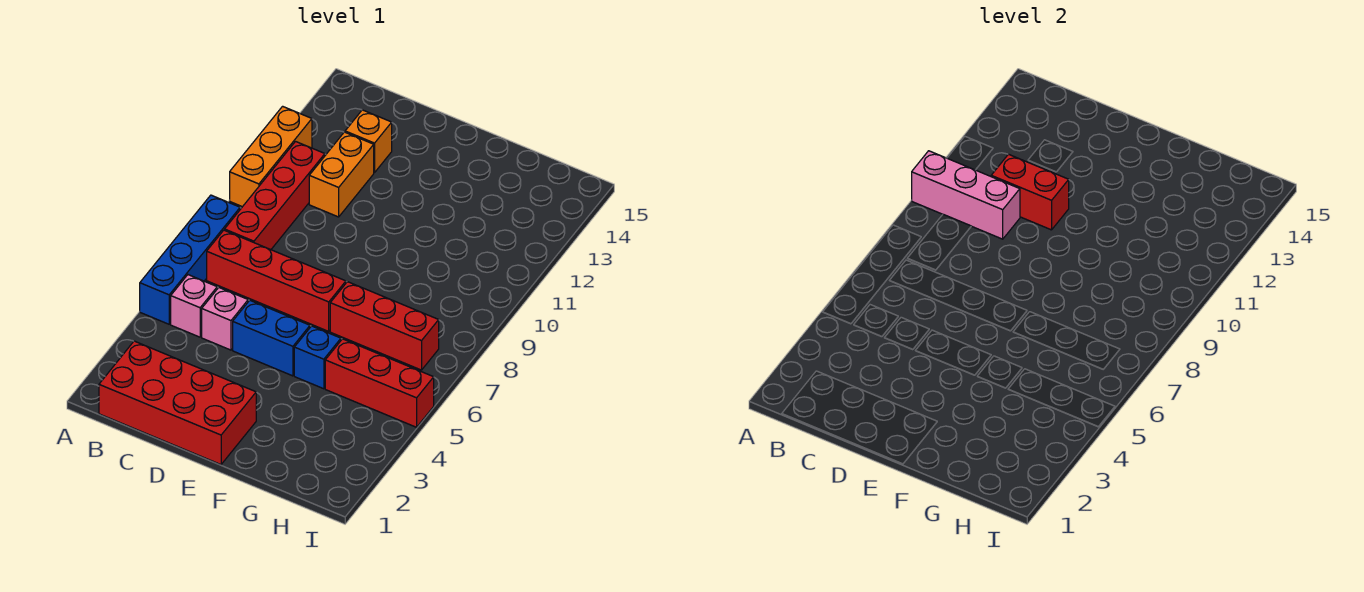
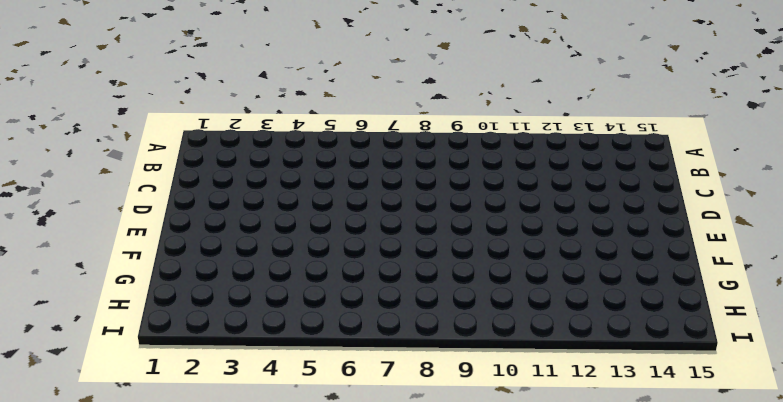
none -> blue brick A5:A8 level 1
none -> orange brick A10:A12 level 1
none -> red brick B1:E2 level 1

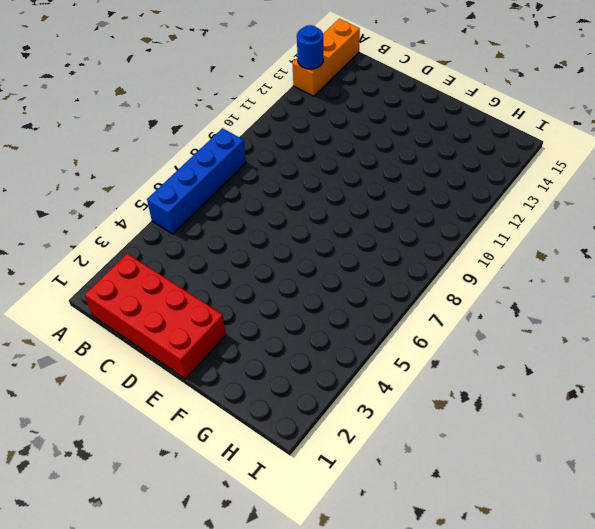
orange brick A13:A15 level 1 -> orange brick A10:A12 level 1
blue round brick A13 level 2 -> none
none -> pink brick B5 level 1
none -> red brick B7:E7 level 1
none -> red brick B8:B11 level 1

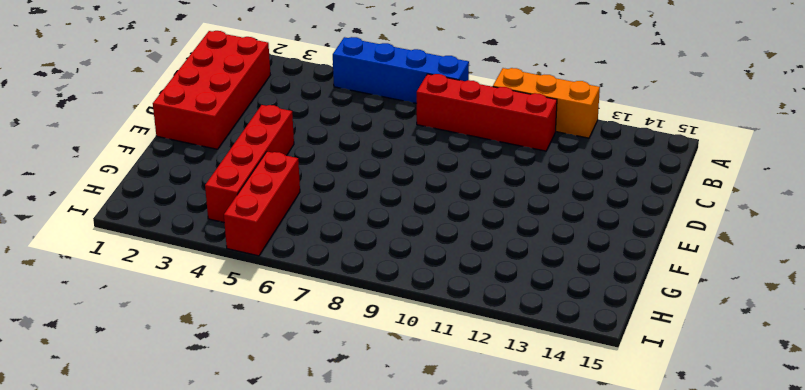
red brick E4:H4 level 1 -> red brick B7:E7 level 1
none -> pink brick B5 level 1
none -> pink brick C5 level 1
none -> orange brick C11:C12 level 1

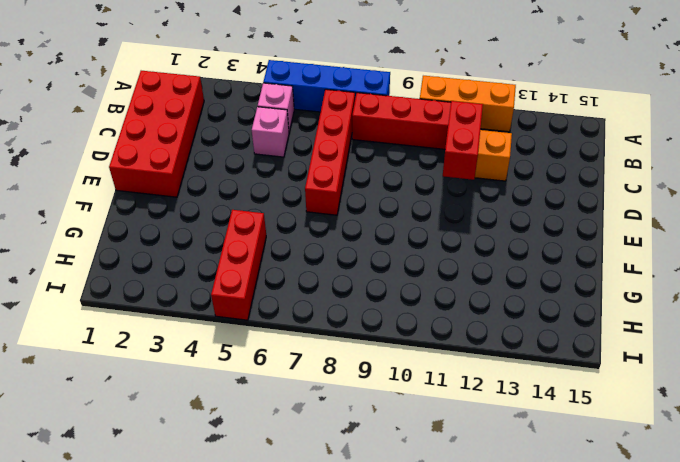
none -> orange brick C13 level 1
none -> blue brick D5:E5 level 1
none -> blue brick F5 level 1

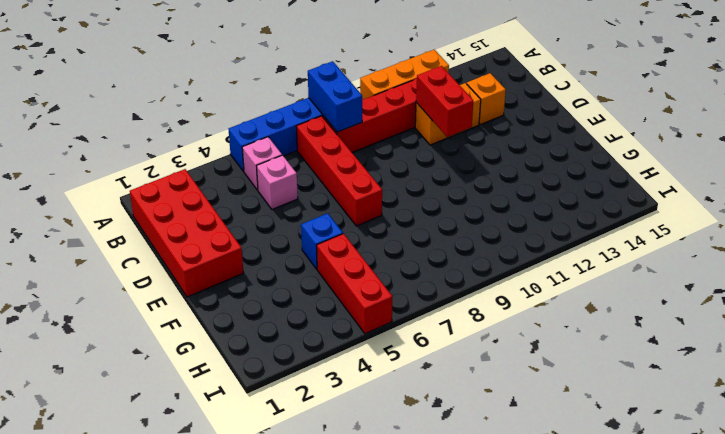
blue brick A8:B8 level 2 -> blue brick D5:E5 level 1
none -> red brick F7:H7 level 1
none -> pink brick A10:C10 level 2

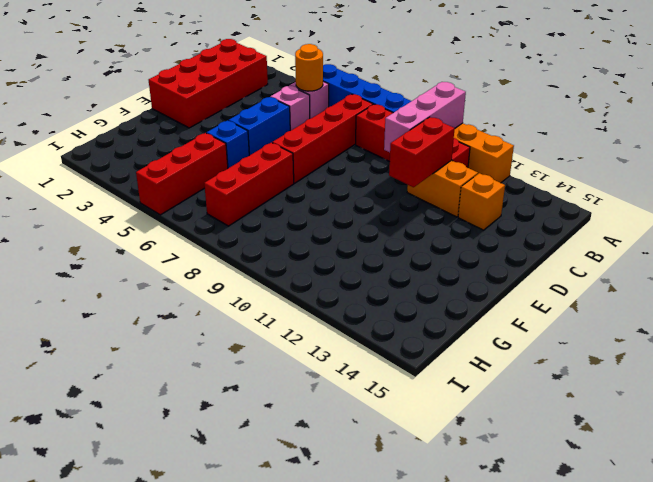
orange round brick B5 level 2 -> none

